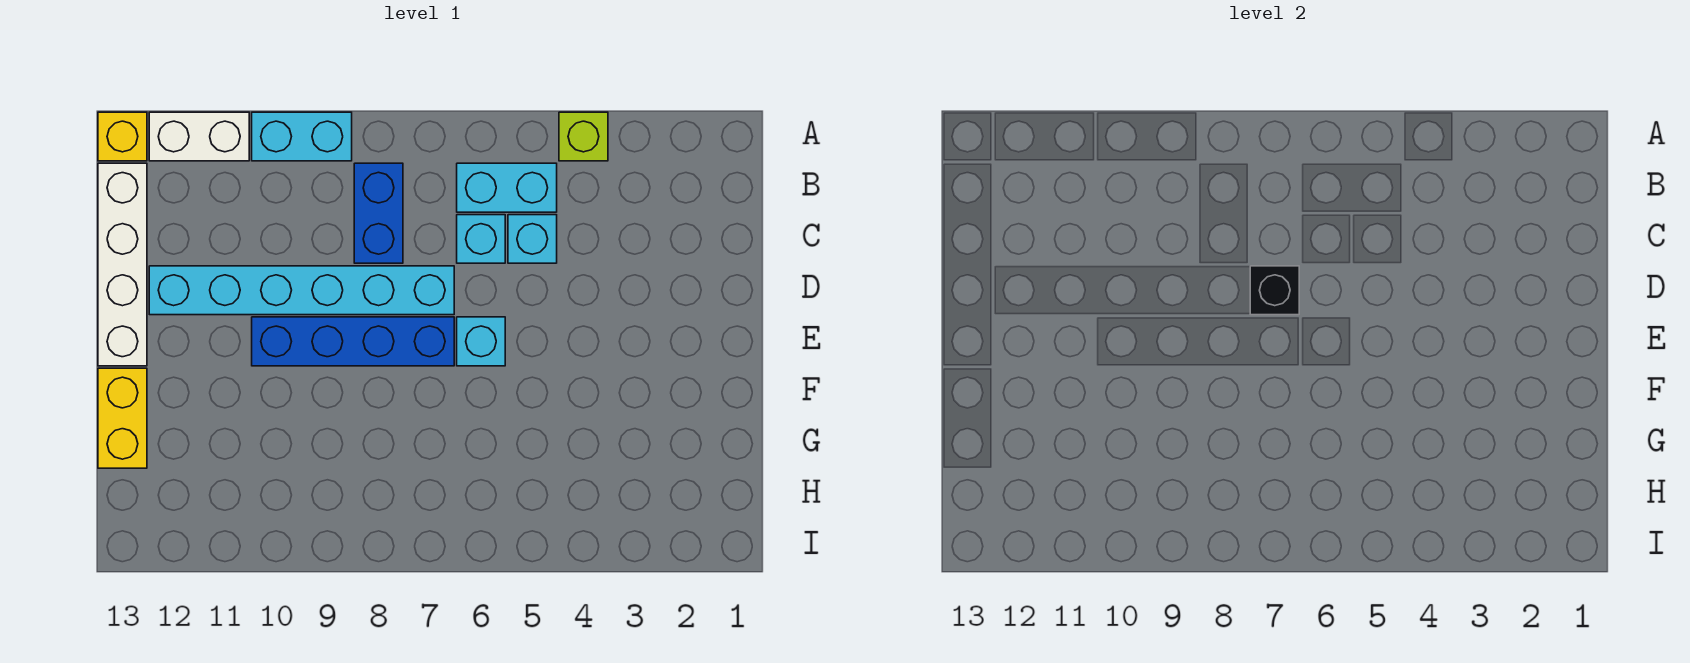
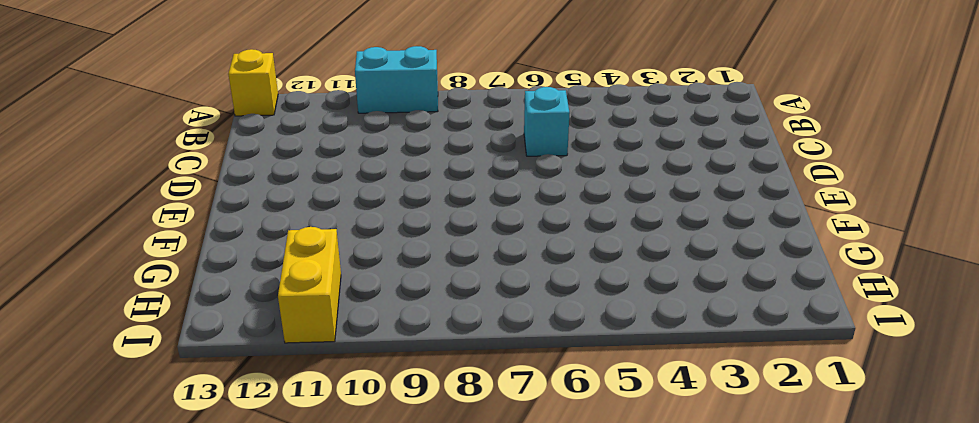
yellow brick H11:I11 level 1 -> yellow brick F13:G13 level 1
none -> lime brick A4 level 1
none -> white brick A11:A12 level 1
none -> cyan brick B5:B6 level 1

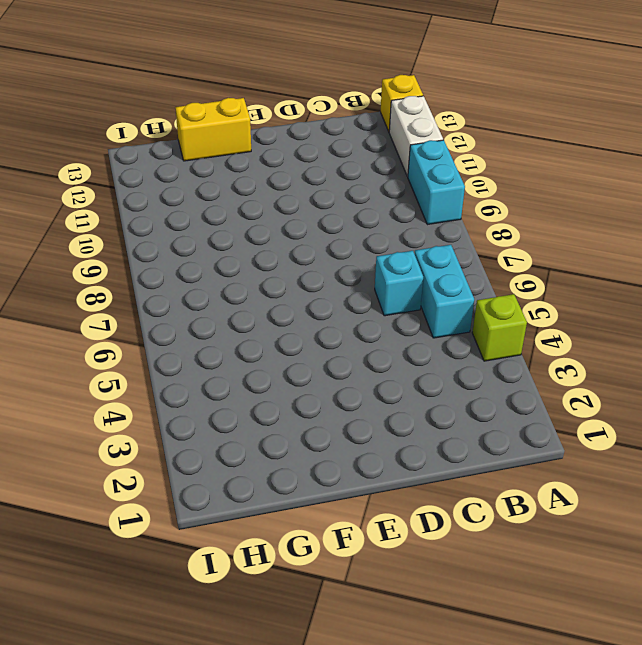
none -> blue brick B8:C8 level 1
none -> white brick B13:E13 level 1
none -> cyan brick C5 level 1

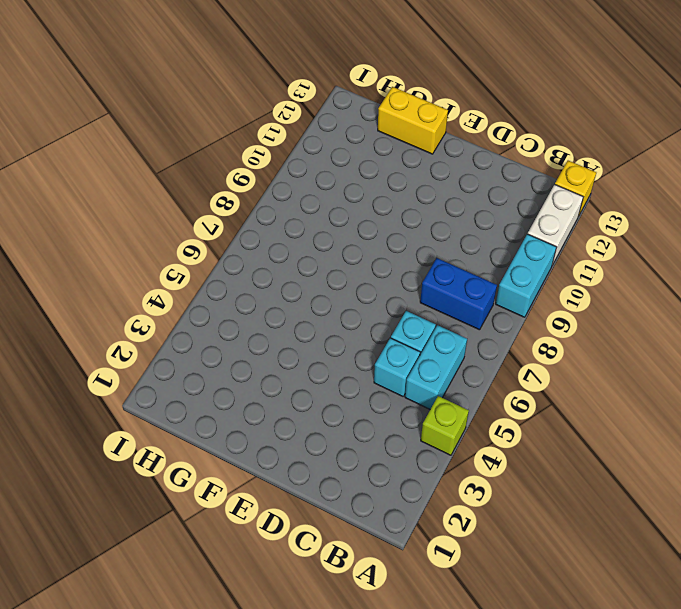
none -> white brick B13:E13 level 1
none -> cyan brick D7:D12 level 1
none -> cyan brick E6 level 1

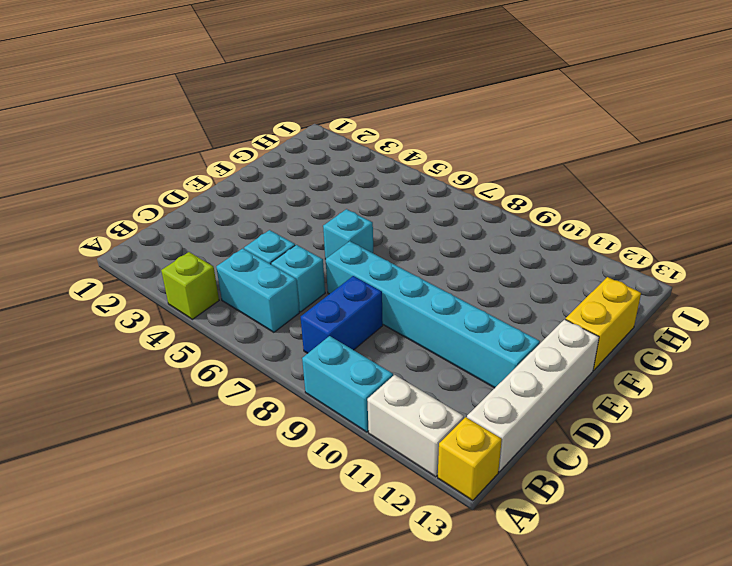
none -> blue brick E7:E10 level 1
none -> black brick D7 level 2

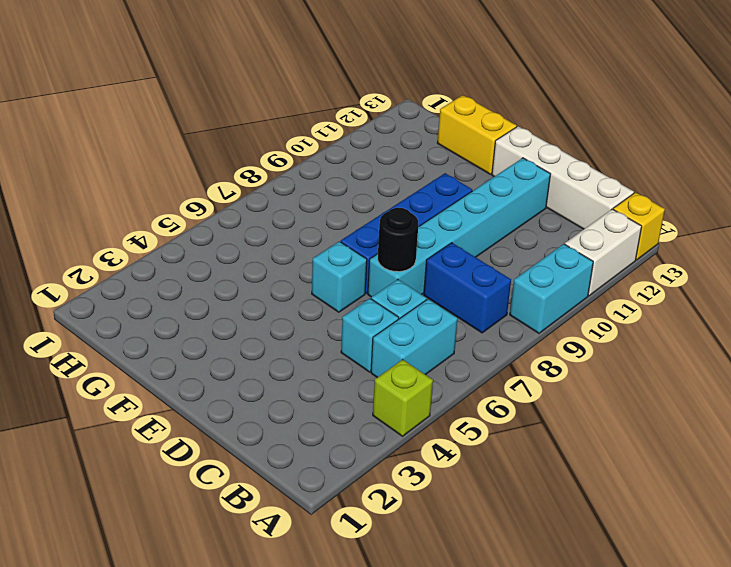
black round brick D7 level 2 -> black brick D7 level 2

